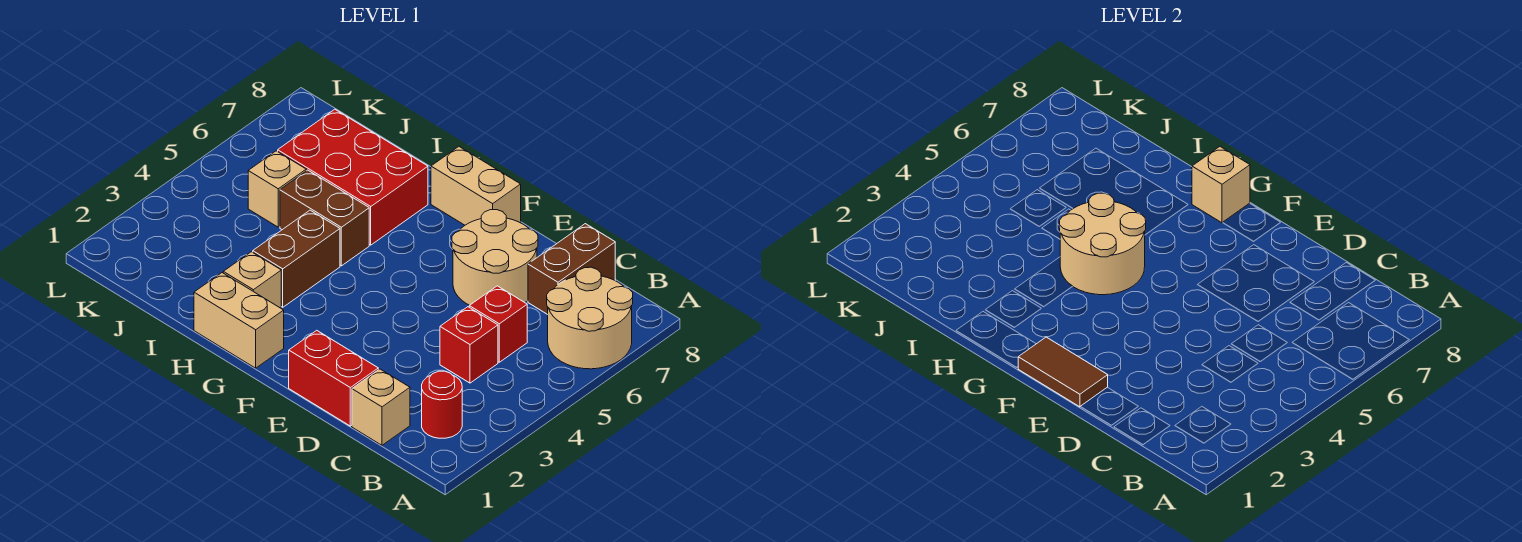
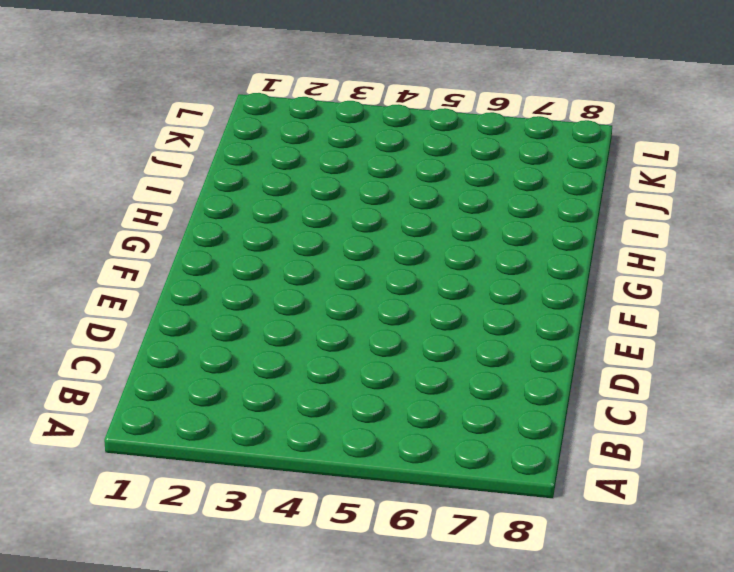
none -> tan round brick A6:B7 level 1
none -> red round brick B2 level 1
none -> tan brick C1 level 1

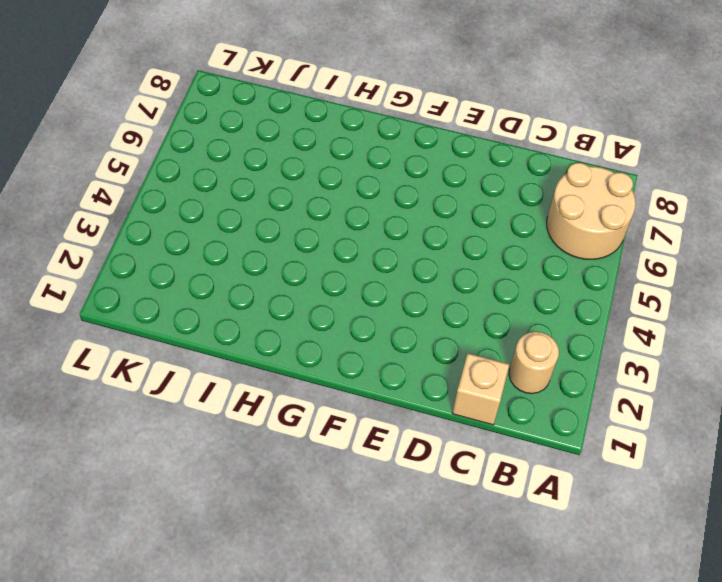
tan round brick B2 level 1 -> red round brick B2 level 1
none -> red brick C4 level 1
none -> red brick C5 level 1
none -> brown brick C7:C8 level 1

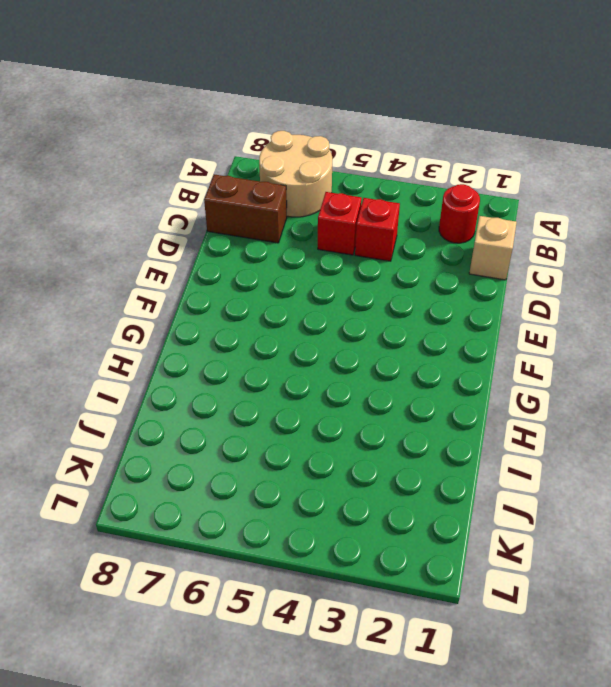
none -> red brick D1:E1 level 1
none -> tan round brick D6:E7 level 1
none -> tan brick F8:G8 level 1

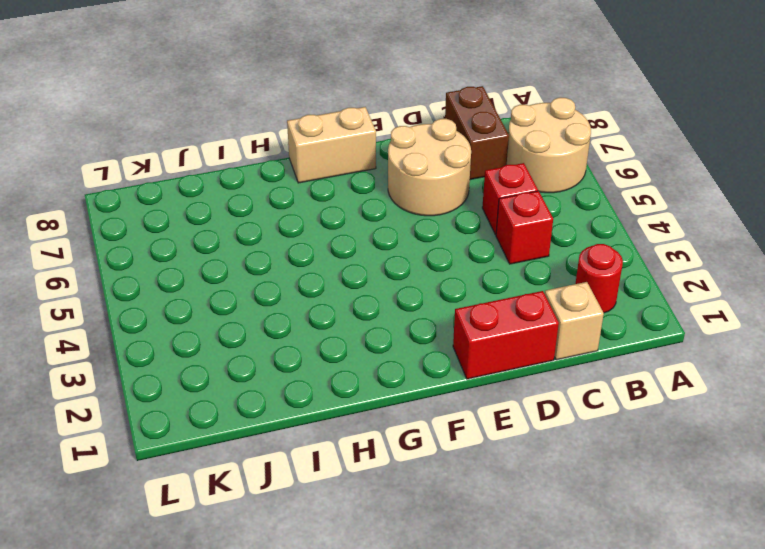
none -> tan brick G1:H1 level 1
none -> tan brick H2 level 1
none -> brown brick H3:H4 level 1

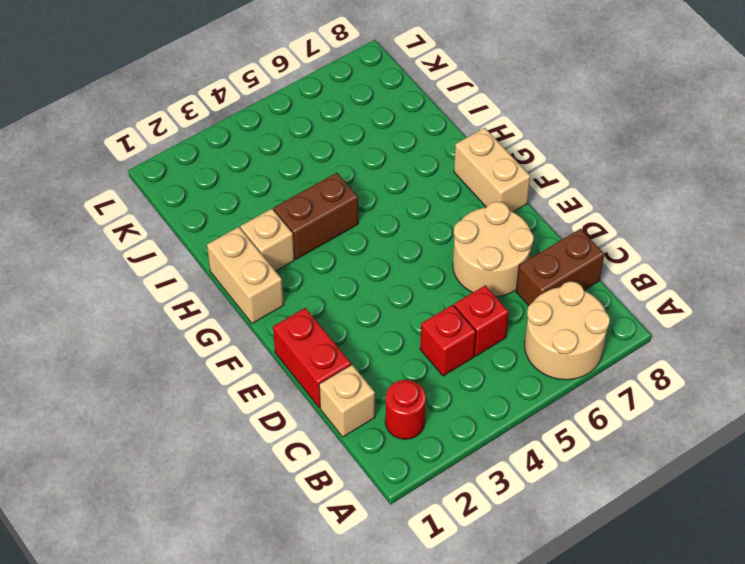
none -> brown brick H5:I5 level 1
none -> red brick H6:J7 level 1
none -> tan brick J5 level 1

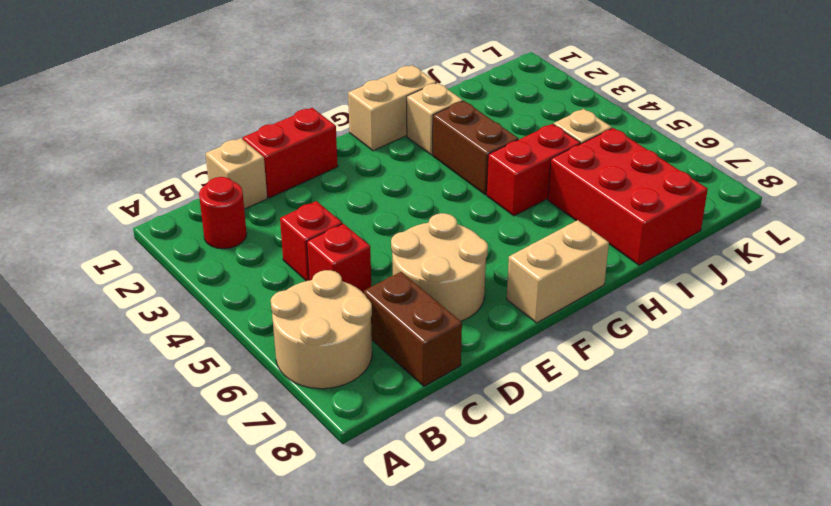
red brick H5:I5 level 1 -> brown brick H5:I5 level 1
red brick I6:J8 level 1 -> red brick H6:J7 level 1
none -> brown tile E1:F1 level 2
none -> tan round brick G4:H5 level 2
none -> tan brick G8 level 2

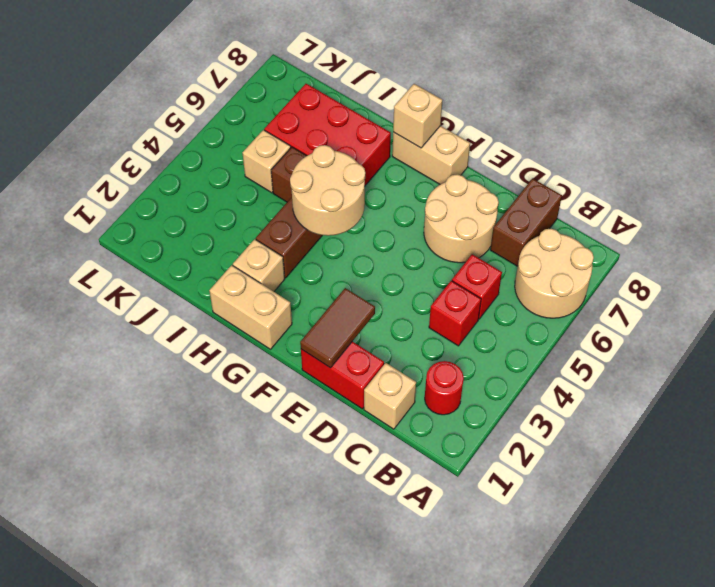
brown tile E1:E2 level 2 -> brown tile E1:F1 level 2

